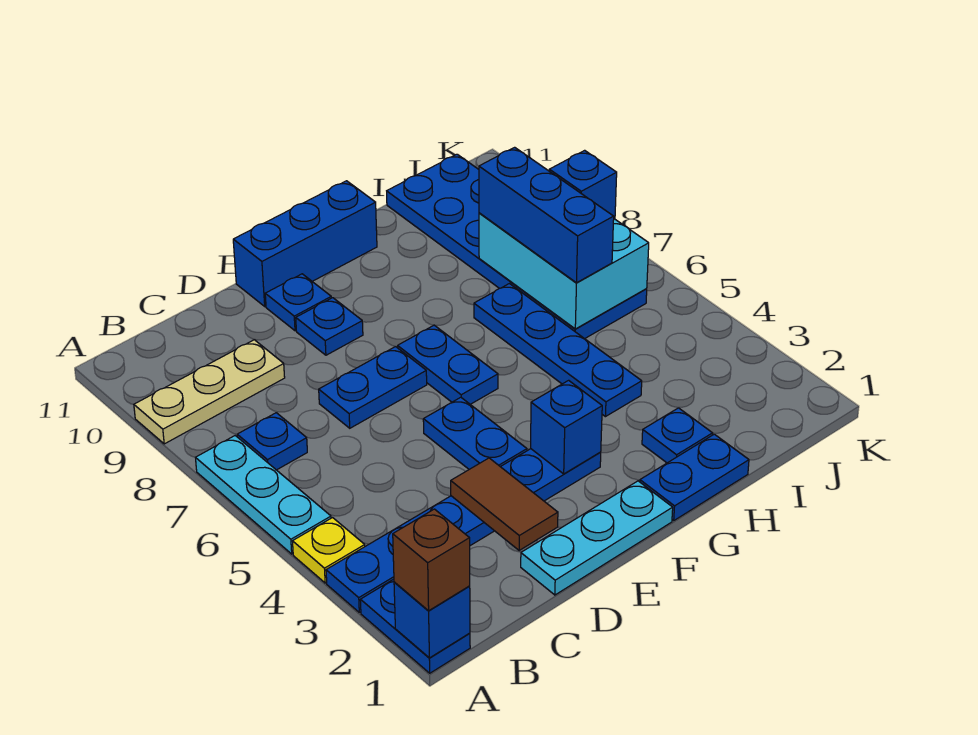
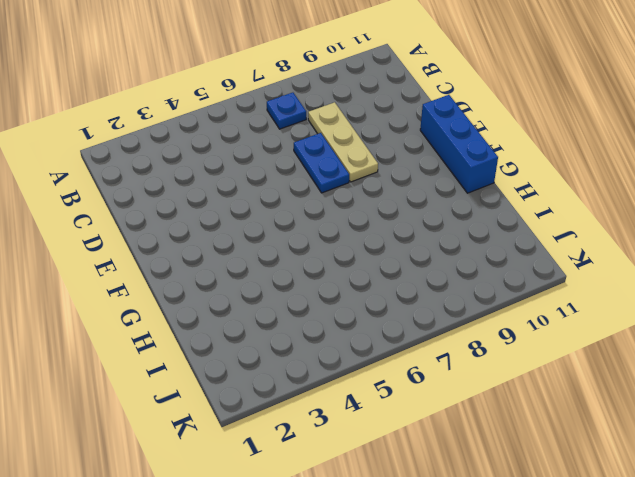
tan plate C8:E8 level 1 -> tan plate A9:C9 level 1
none -> blue plate A1:A2 level 1
none -> blue plate A3:F3 level 1
none -> yellow plate A4 level 1

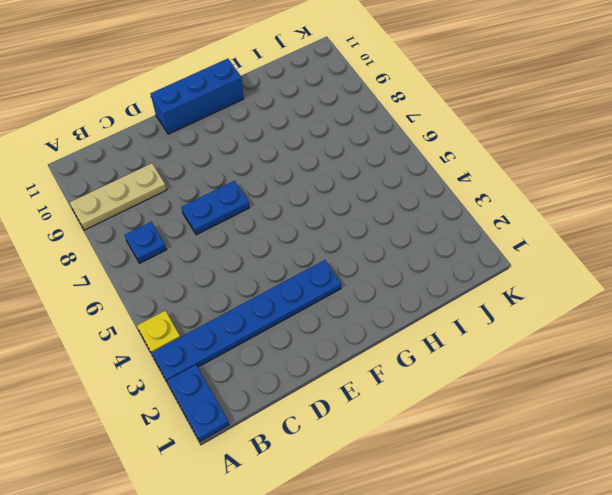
none -> cyan plate A5:A7 level 1
none -> cyan plate D1:F1 level 1
none -> blue plate E4:E5 level 1

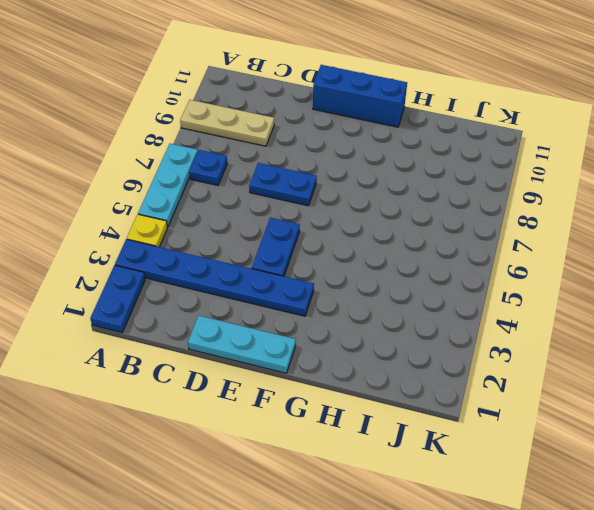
none -> blue plate E9 level 1
none -> blue plate E10 level 1
none -> blue plate F6:F7 level 1

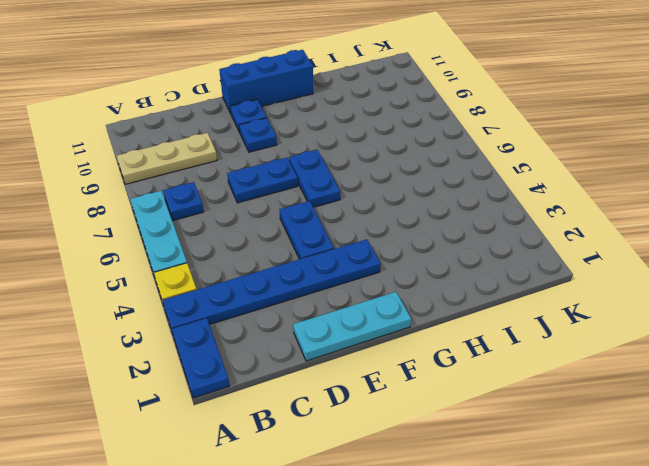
none -> blue plate G1:H1 level 1
none -> blue plate H2 level 1
none -> blue plate H4:H7 level 1

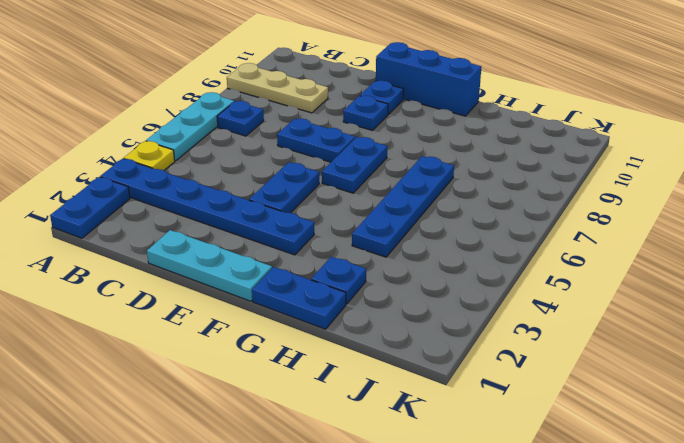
none -> blue plate I6:J11 level 1
none -> blue brick A1 level 2
none -> brown tile D2:D3 level 2

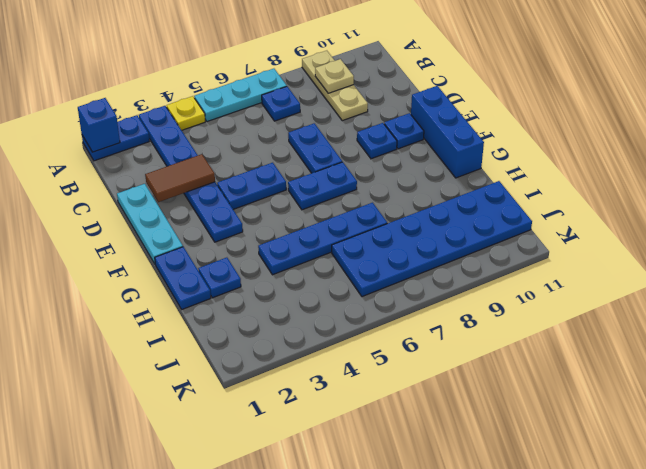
tan plate B9 level 2 -> none
none -> blue brick F3 level 2
none -> cyan brick I6:J8 level 2
none -> brown brick A1 level 3

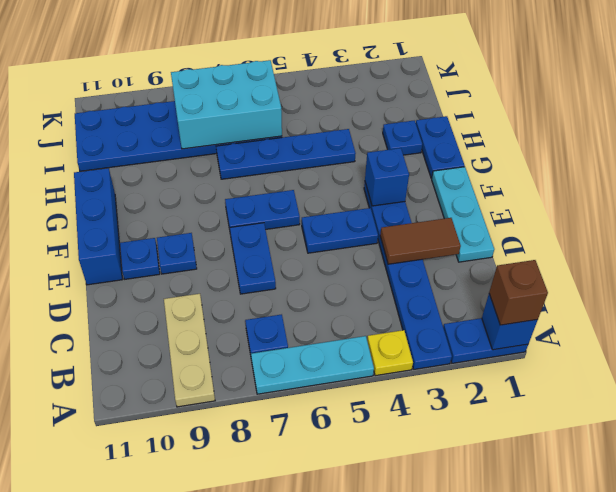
none -> blue brick I6:I8 level 3
none -> blue brick J7 level 3

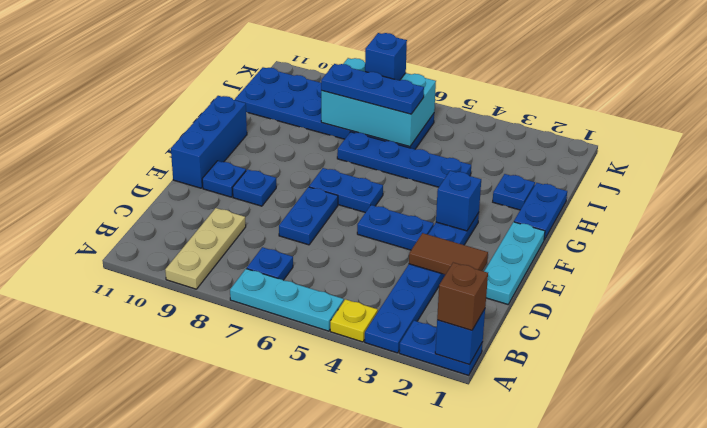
blue plate I6:I8 level 3 -> blue brick I6:I8 level 3

